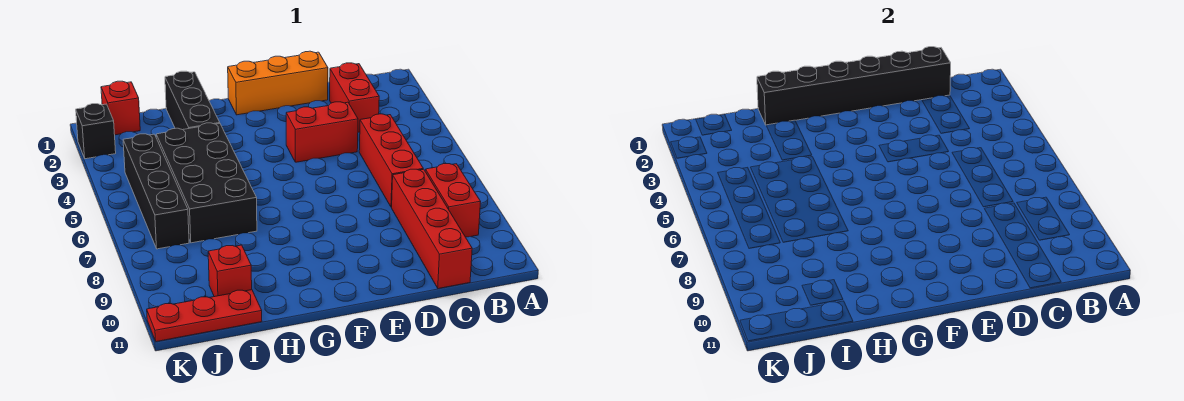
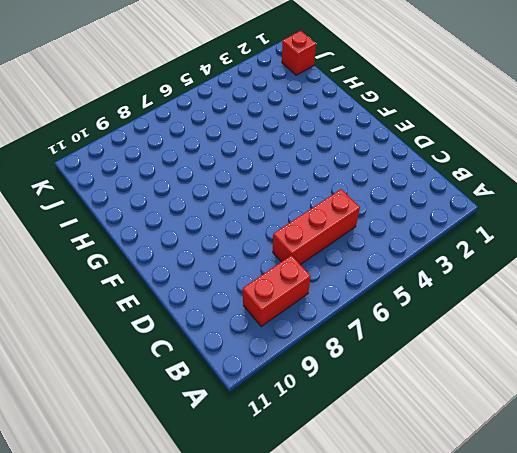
none -> red brick C2:C3 level 1
none -> red brick C8:C11 level 1
none -> orange brick D1:F1 level 1

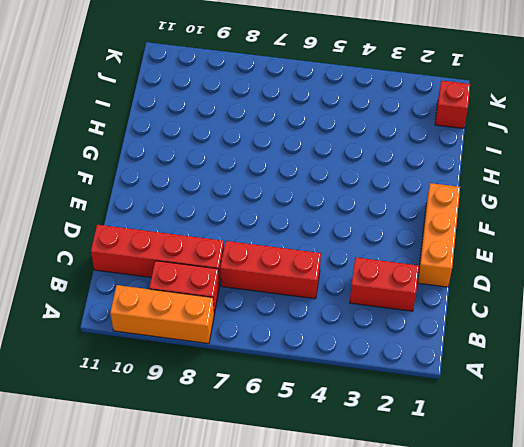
orange brick A8:A10 level 1 -> none
none -> red brick D4:E4 level 1
none -> black brick H1:H3 level 1
none -> black brick H4:I7 level 1

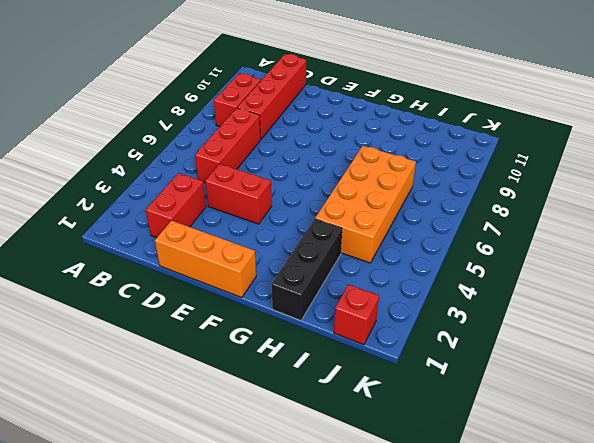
orange brick H4:I7 level 1 -> black brick H4:I7 level 1
none -> red brick I10 level 1
none -> red plate I11:K11 level 1
none -> black brick J4:J7 level 1

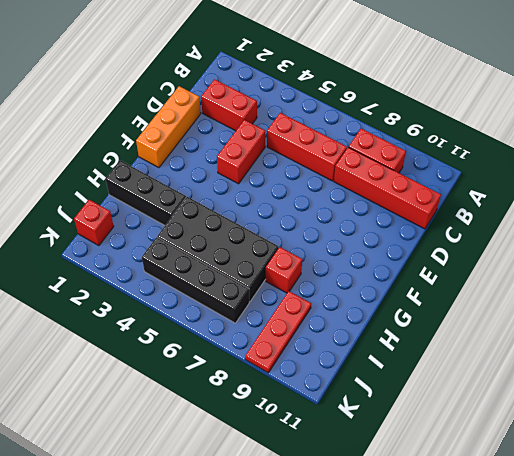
red brick H8 level 1 -> red brick I10 level 1
red plate I9:K9 level 1 -> red plate I11:K11 level 1
none -> black brick K2 level 1
none -> black brick C1:H1 level 2

